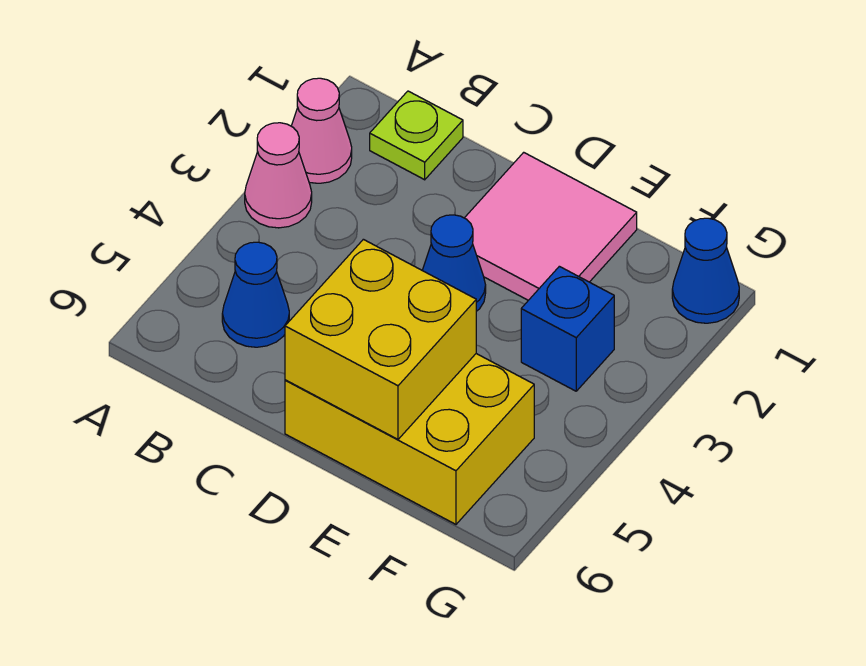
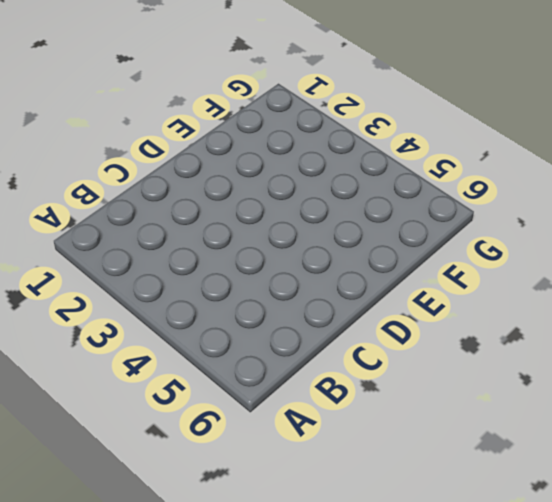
none -> pink cone A2 level 1
none -> pink cone A3 level 1

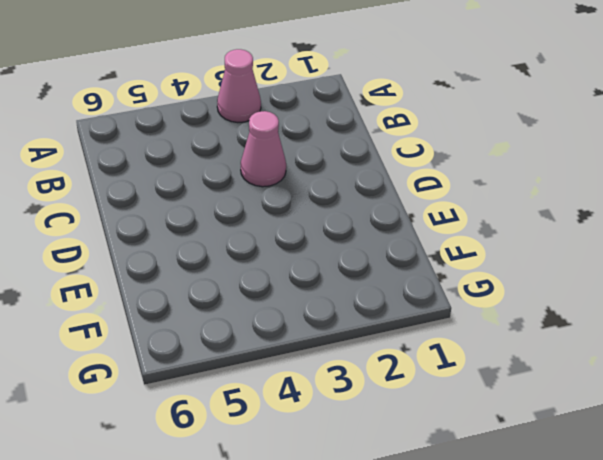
pink cone C3 level 1 -> pink cone A2 level 1
none -> lime plate B1 level 1
none -> blue cone B5 level 1

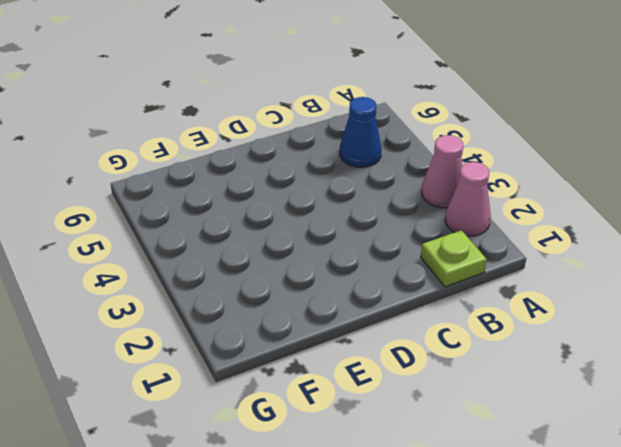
none -> pink tile D1:E2 level 1
none -> blue cone D3 level 1

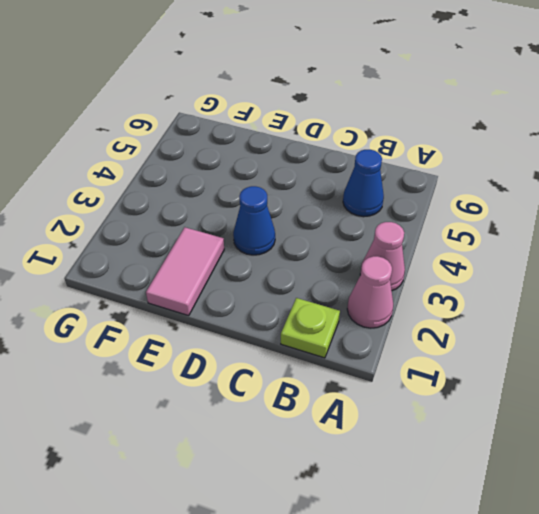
pink tile E1:E2 level 1 -> pink tile D1:E2 level 1
none -> yellow brick D5:F6 level 1
none -> blue brick F3 level 1

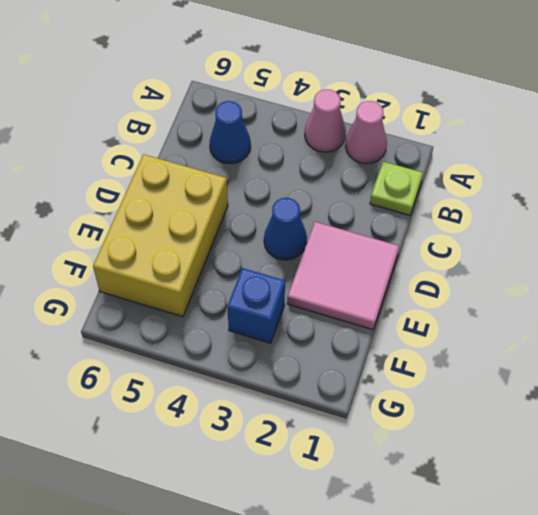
none -> blue cone G1 level 1
none -> yellow brick D5:E6 level 2

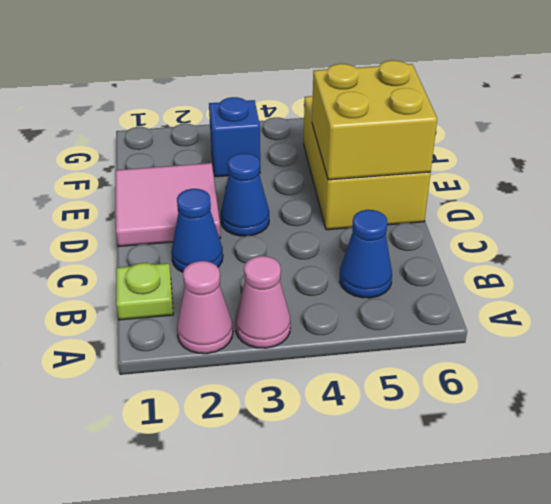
blue cone C2 level 1 -> blue cone G1 level 1

